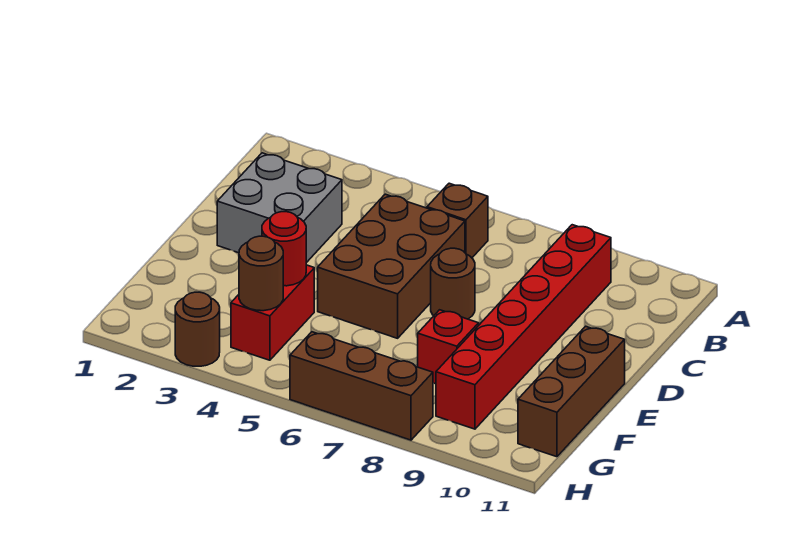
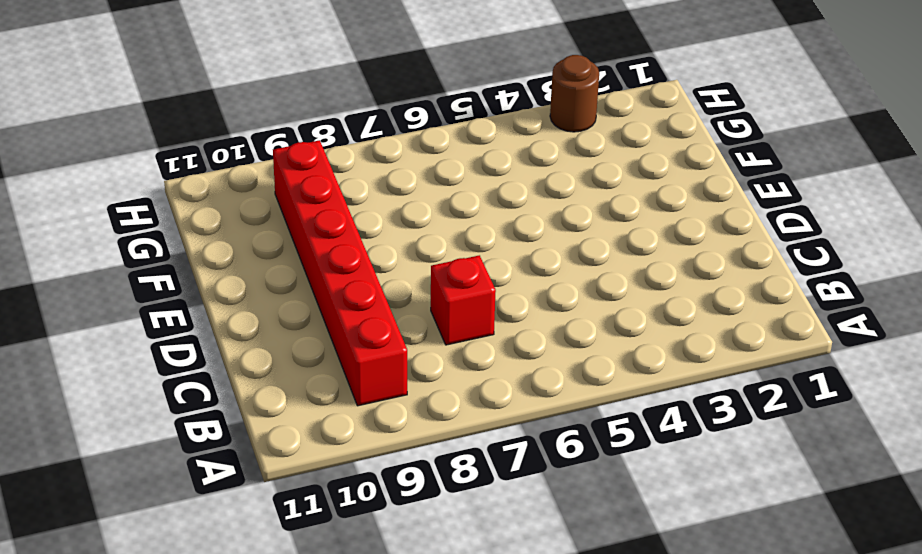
red brick C7 level 1 -> red brick F8 level 1
none -> brown brick B6 level 1
none -> grey brick C2:D3 level 1
none -> brown brick C5:E6 level 1

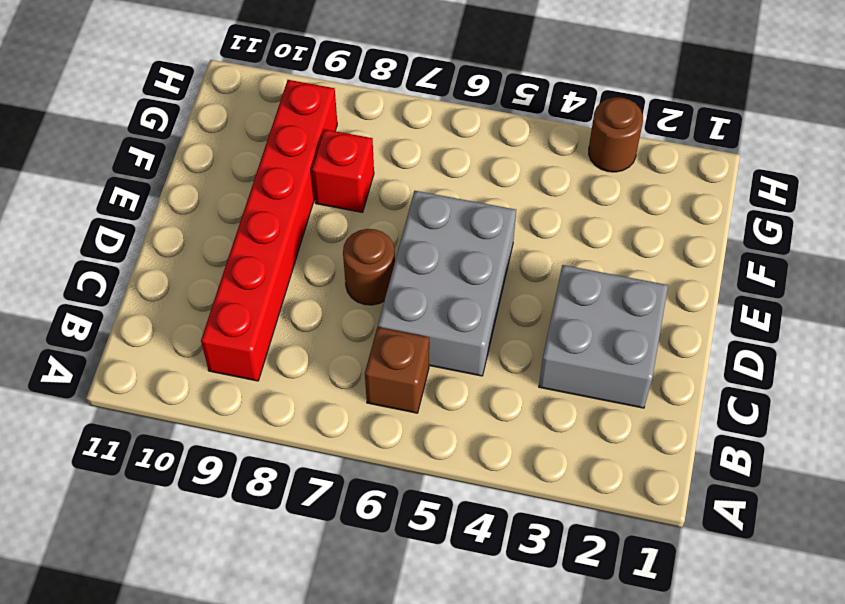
grey brick C5:E6 level 1 -> brown brick C5:E6 level 1
none -> brown brick E11:G11 level 1
none -> red brick F4:G4 level 1
none -> brown brick H6:H8 level 1

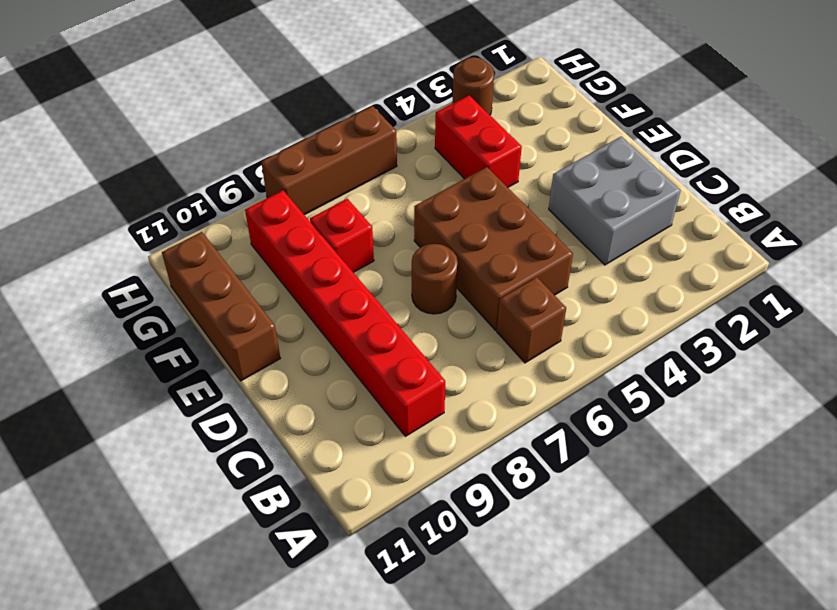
none -> red round brick F4 level 2
none -> brown round brick G4 level 2

